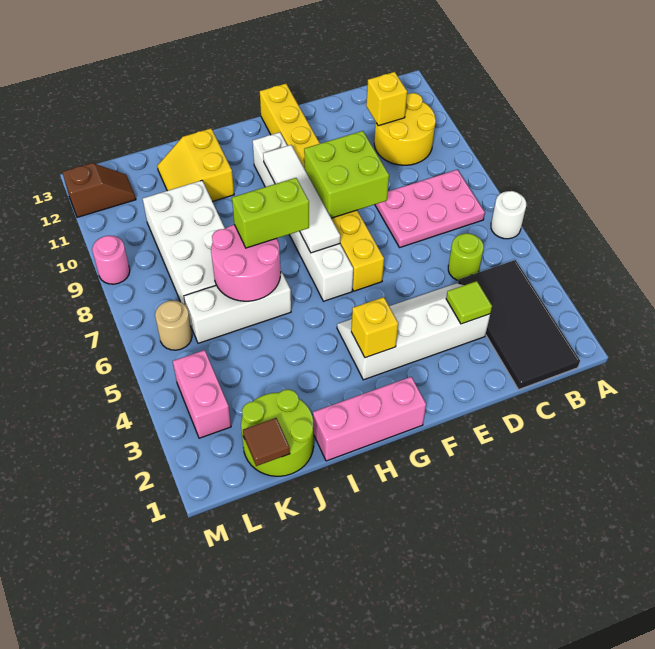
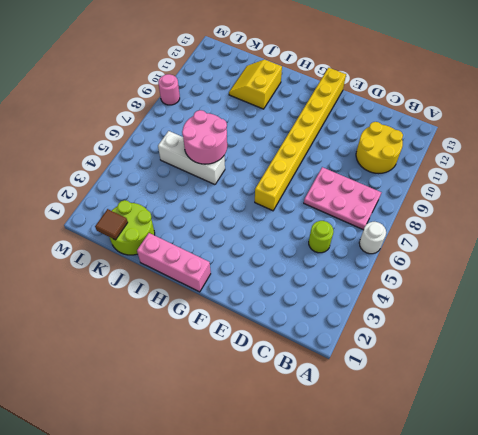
none -> black tile B1:C4 level 1
none -> white slope D3:G4 level 1 top 3
none -> white brick G6:G11 level 1

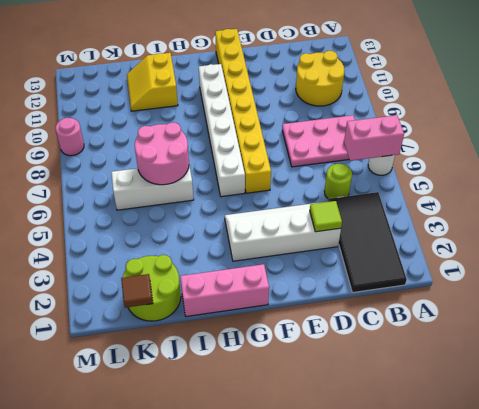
pink brick A6:B6 level 2 -> pink brick L3:L4 level 1
none -> white brick J7:K10 level 1
none -> tan round brick L6 level 1
none -> brown slope L12:M12 level 1 top M

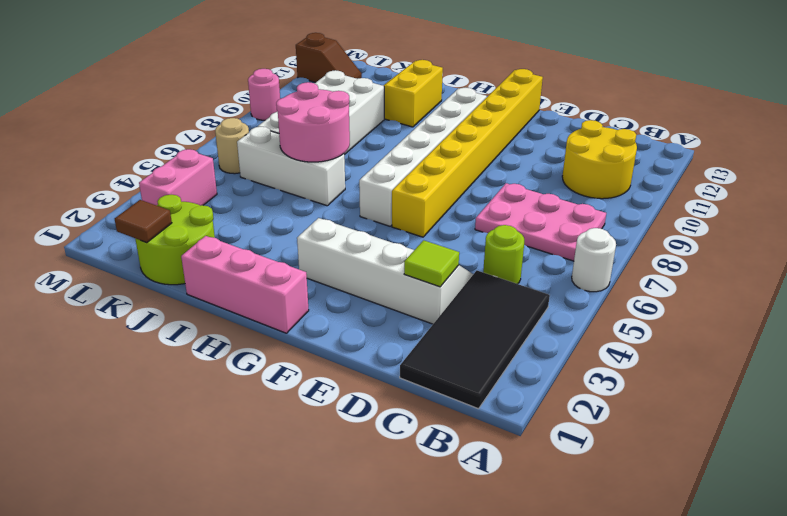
none -> yellow brick C11 level 2
none -> lime brick E8:F9 level 2
none -> yellow brick G3 level 2

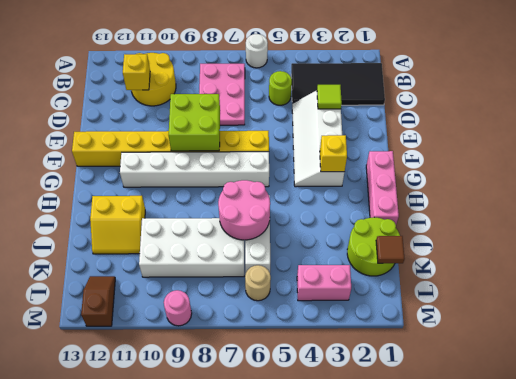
none -> white tile G7:G10 level 2
none -> lime brick H7:I7 level 3

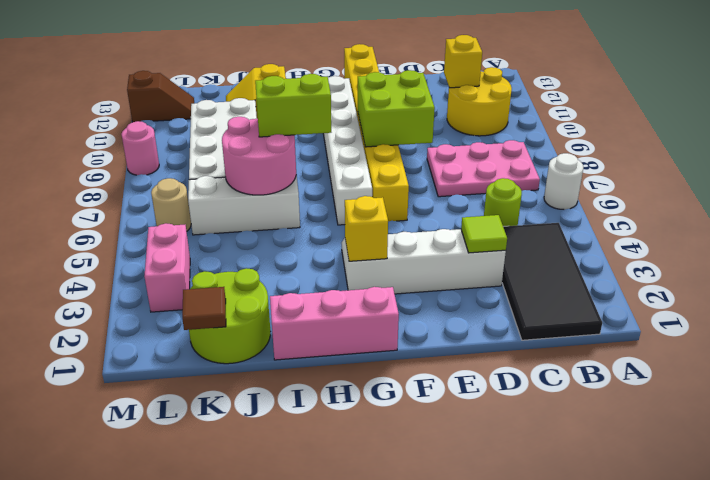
none -> white tile G7:G10 level 2

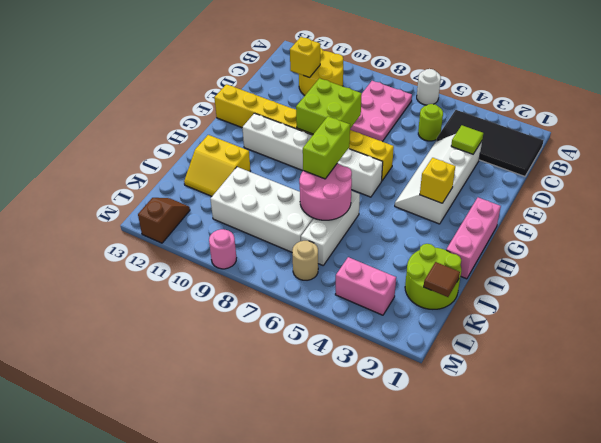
none -> white tile G7:G10 level 2

